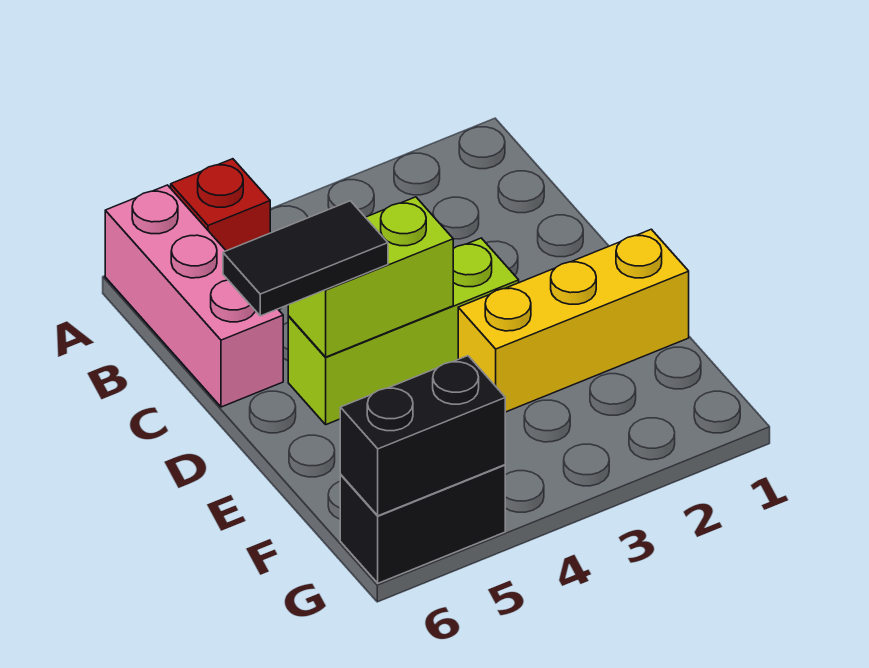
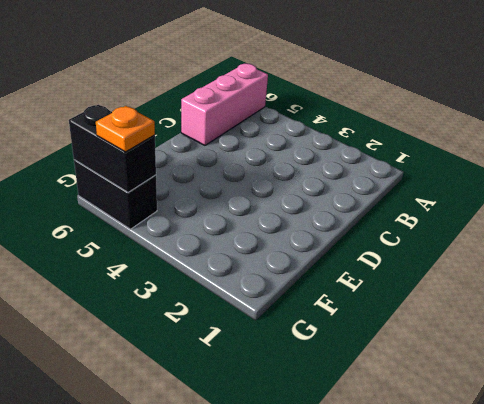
orange plate G5 level 3 -> none
none -> red brick A5 level 1
none -> lime brick D3:D5 level 1

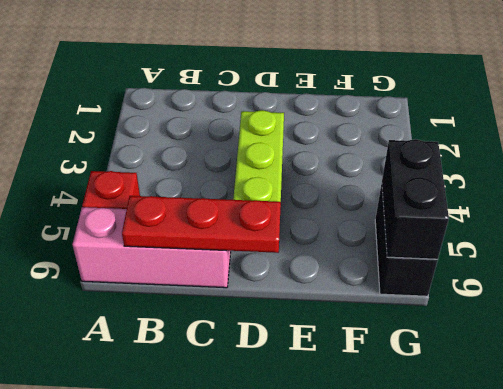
red plate B6:D6 level 2 -> none
none -> yellow brick E1:E3 level 1
none -> lime brick D4:D5 level 2

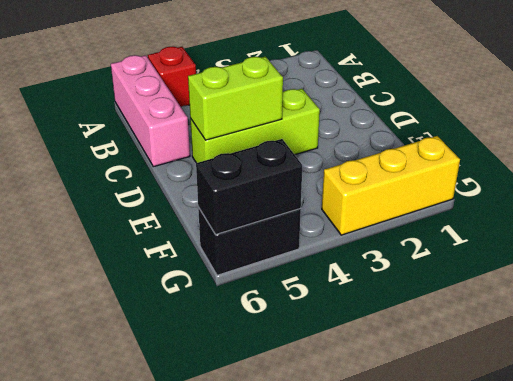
yellow brick G1:G3 level 1 -> yellow brick E1:E3 level 1
none -> black tile D5:D6 level 3

